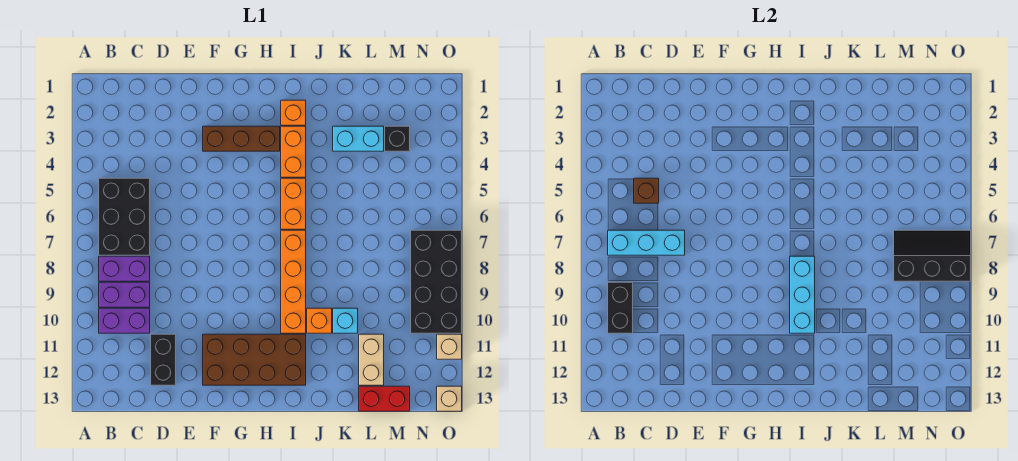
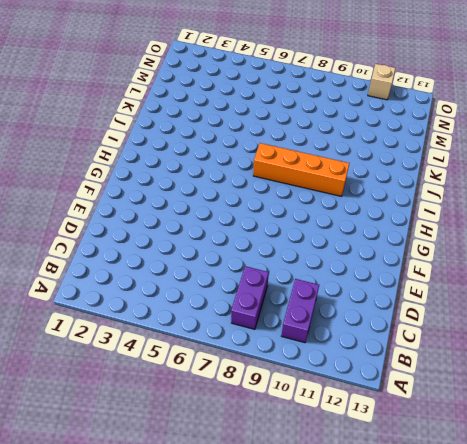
none -> black brick B5:C7 level 1
none -> purple brick B9:C9 level 1
none -> black brick D11:D12 level 1

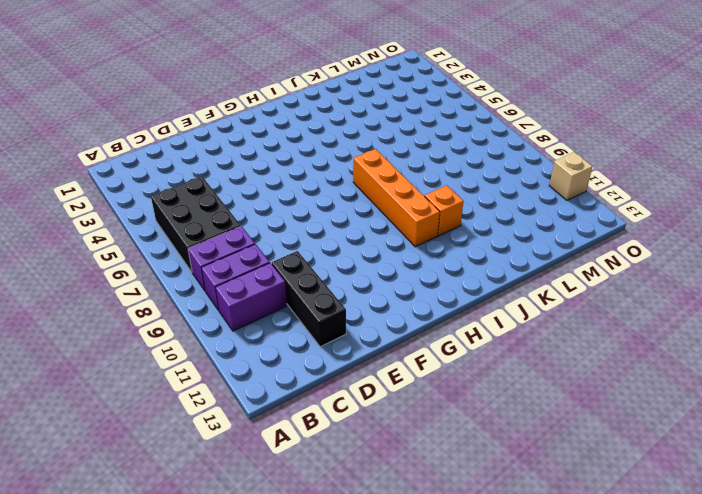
black brick D10:D12 level 1 -> black brick D11:D12 level 1
none -> brown brick F3:H3 level 1
none -> brown brick F11:I12 level 1
none -> orange brick I2 level 1

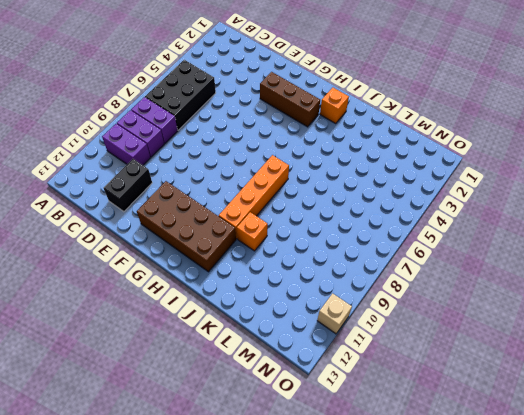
none -> orange brick I3:I4 level 1
none -> orange brick I5:I6 level 1
none -> cyan brick K3:L3 level 1

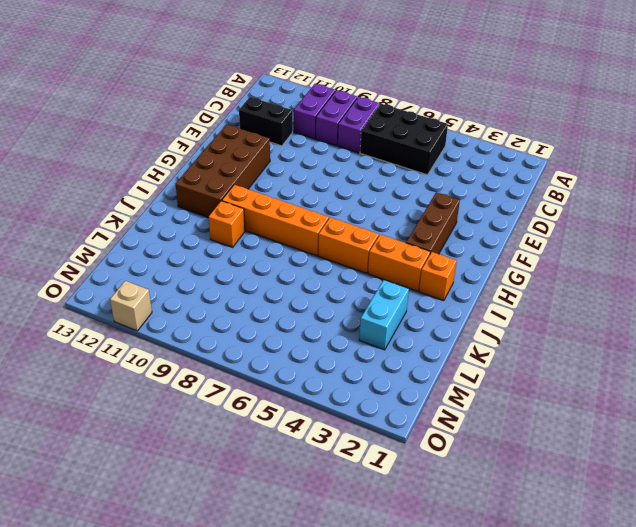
none -> cyan brick K10 level 1
none -> tan brick L11:L12 level 1
none -> red brick L13:M13 level 1

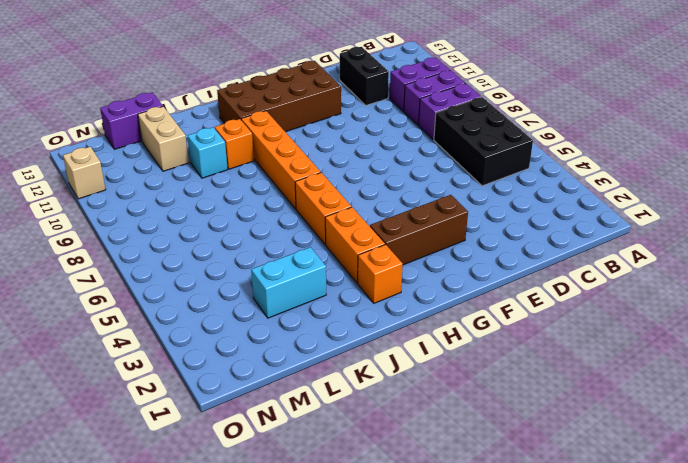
purple brick L13:M13 level 1 -> red brick L13:M13 level 1
none -> black brick M3 level 1
none -> black brick N7:O10 level 1
none -> tan brick O13 level 1

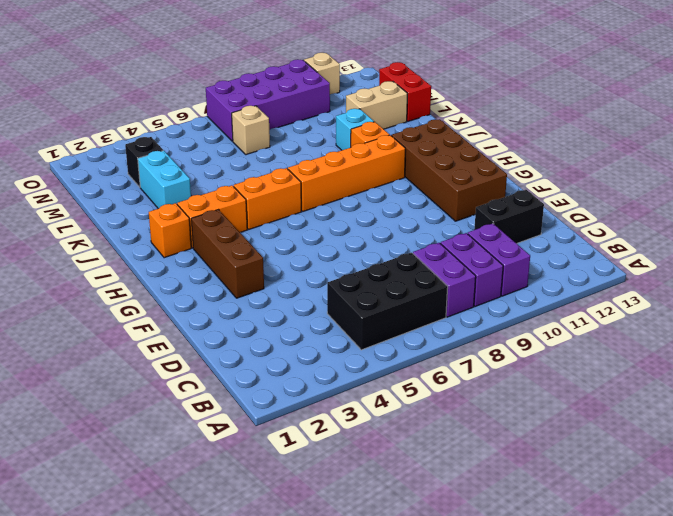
tan brick M7 level 1 -> tan brick O13 level 1
purple brick N7:O10 level 1 -> black brick N7:O10 level 1
none -> cyan brick B7:D7 level 2
none -> black brick B9:B10 level 2
none -> brown brick C5 level 2

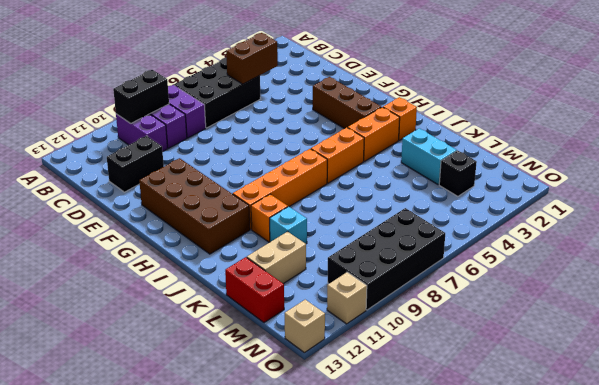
brown brick C4:C5 level 2 -> brown brick C5 level 2
none -> cyan brick B7:D7 level 2
none -> cyan brick I8:I10 level 2
none -> black slope M7:O8 level 2 top 8

